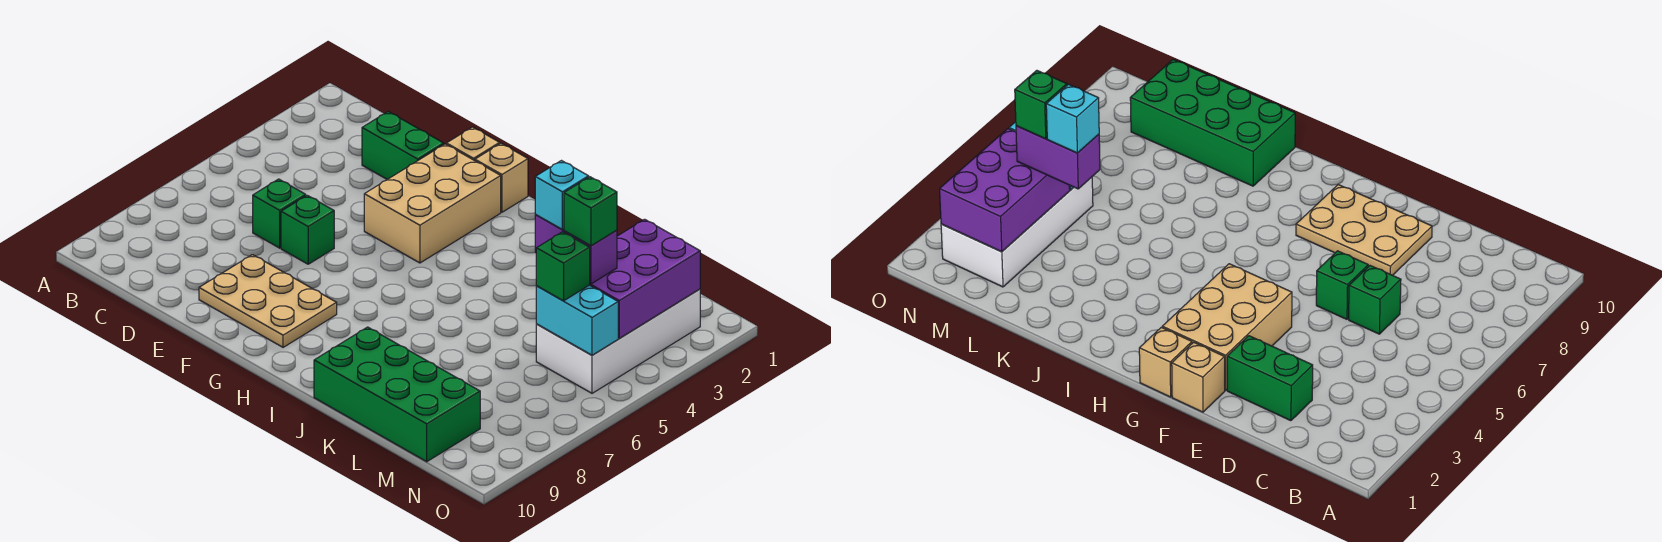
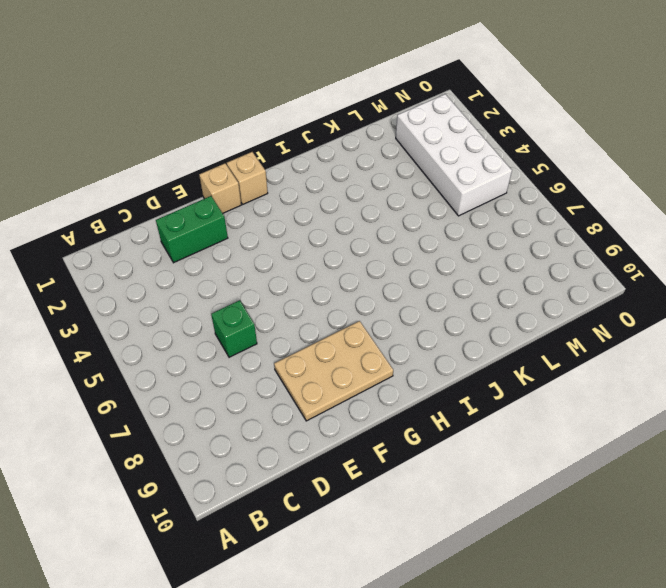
none -> green brick E6 level 1
none -> tan brick F2:G4 level 1
none -> green brick J9:M10 level 1

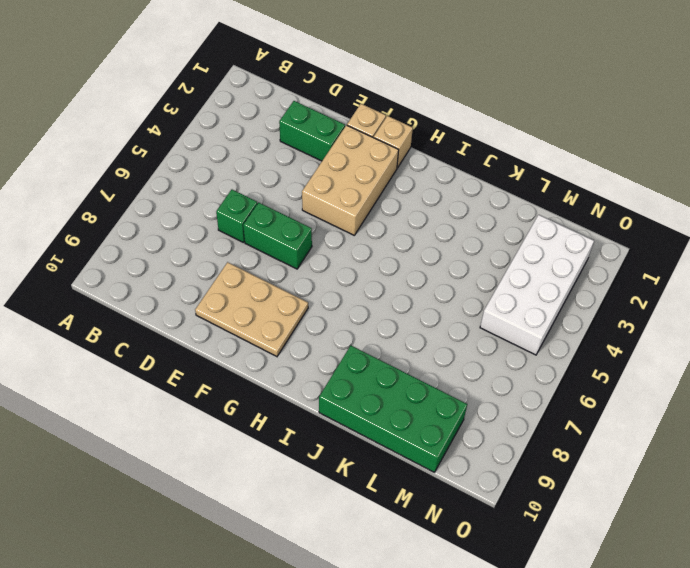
green brick E6:F6 level 1 -> green brick E6 level 1
none -> purple brick M2:N4 level 2
none -> cyan brick M5:N5 level 2
none -> purple brick L4:M4 level 3

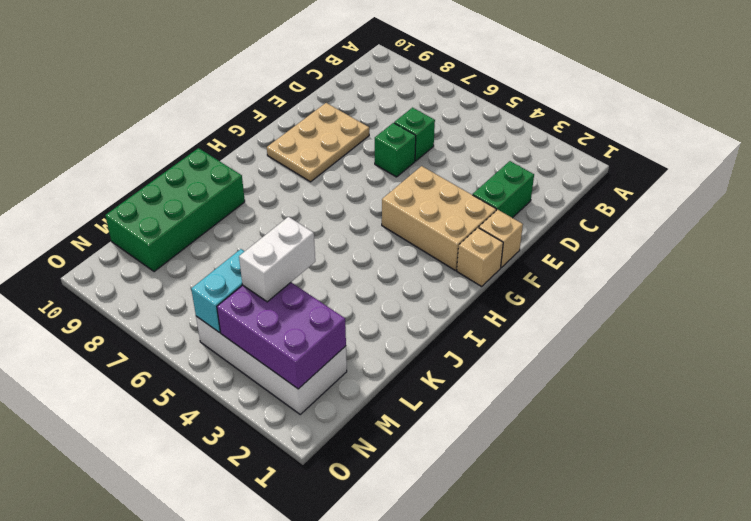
white brick L4:M4 level 3 -> purple brick L4:M4 level 3
none -> green brick M5 level 3
none -> cyan brick L4 level 4
none -> green brick M4 level 4

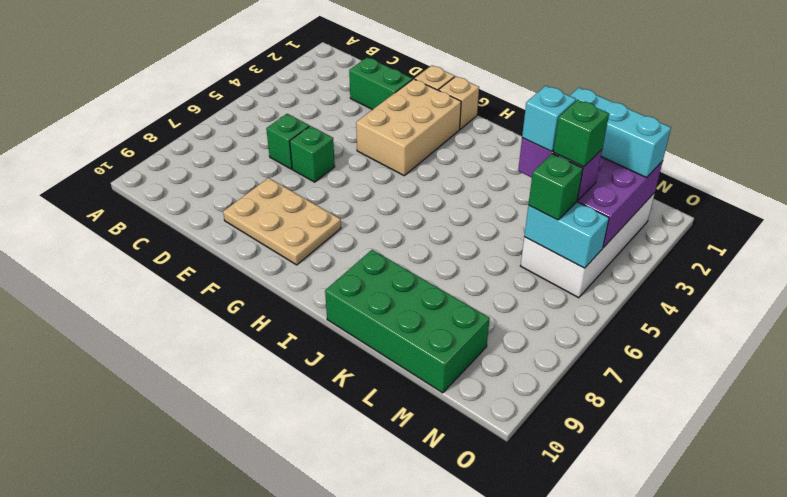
cyan brick L2:N2 level 3 -> none

